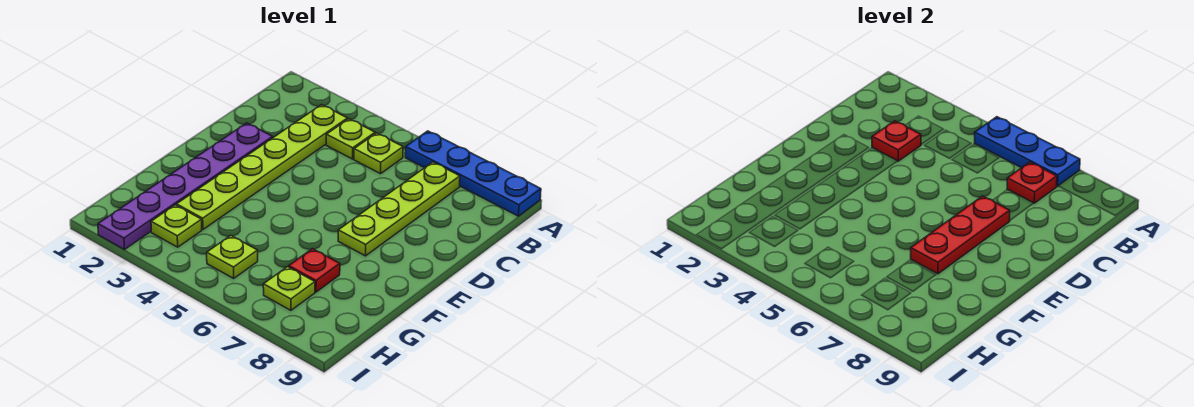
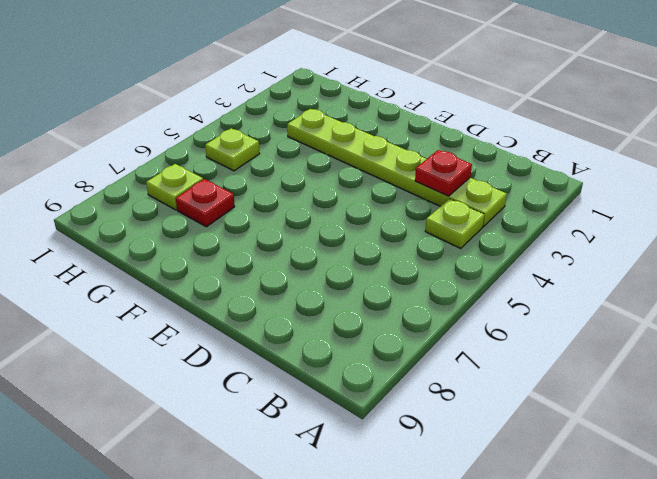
none -> blue plate A6:A9 level 1
none -> lime plate B5 level 1
none -> lime plate B7:E7 level 1

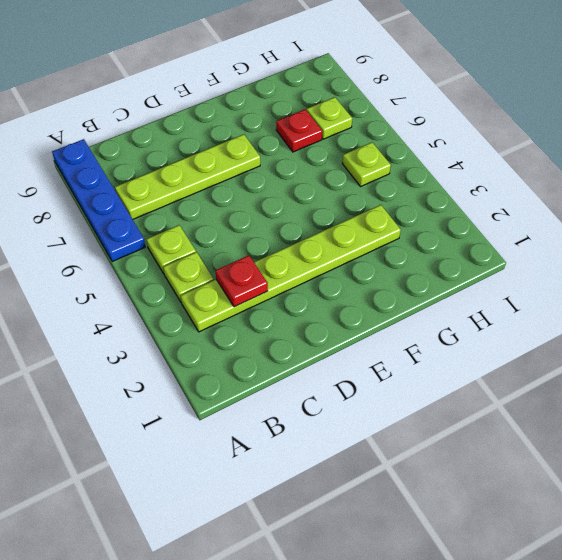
none -> purple plate D2:I2 level 1
none -> lime plate H3 level 1
none -> blue plate A5:A7 level 2

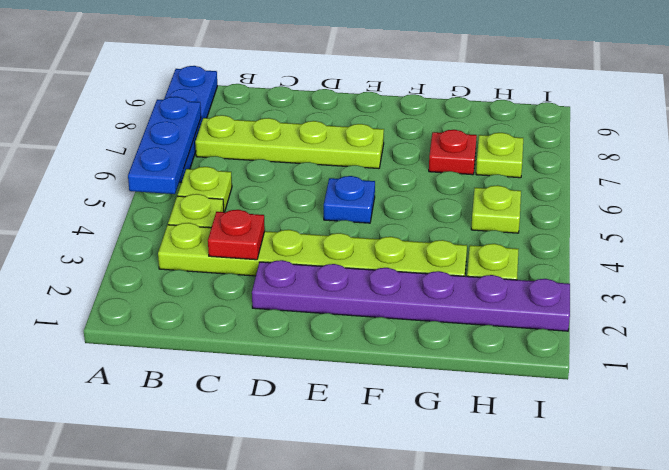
blue plate E5 level 1 -> none
none -> red plate B7 level 2
none -> red plate D7:F7 level 2

